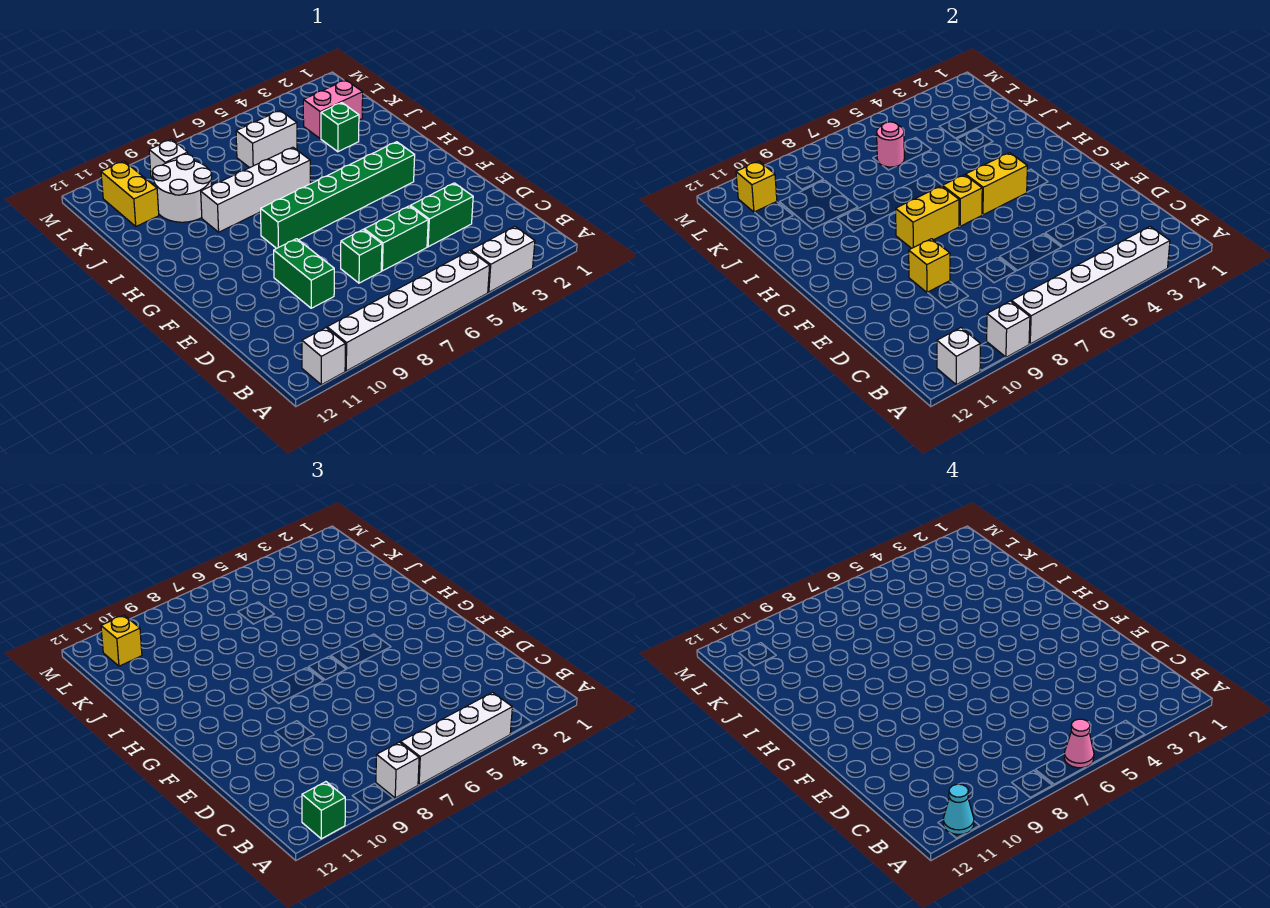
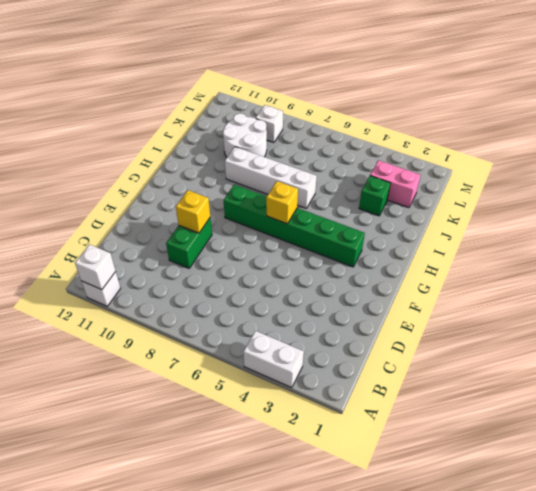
none -> white brick A5:A10 level 1
none -> green brick D3:D4 level 1
none -> green brick D5:D6 level 1
none -> green brick D7 level 1

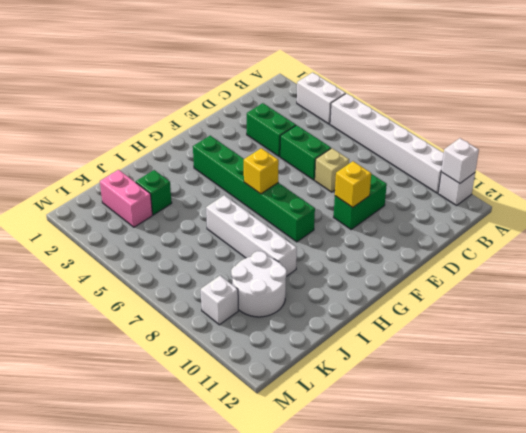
tan brick D7 level 1 -> green brick D7 level 1
none -> white brick K5:K6 level 1
none -> yellow brick K11:L11 level 1
none -> white brick A3:A8 level 2
none -> white brick A9 level 2

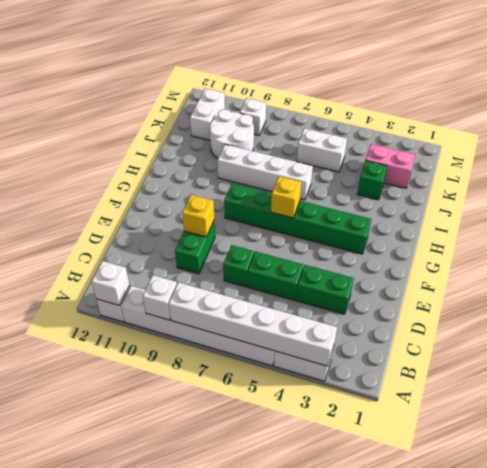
white brick K11:L11 level 1 -> yellow brick K11:L11 level 1
none -> yellow brick G4:G5 level 2
none -> yellow brick G7:G8 level 2
none -> pink round brick K6 level 2
none -> yellow brick L11 level 2

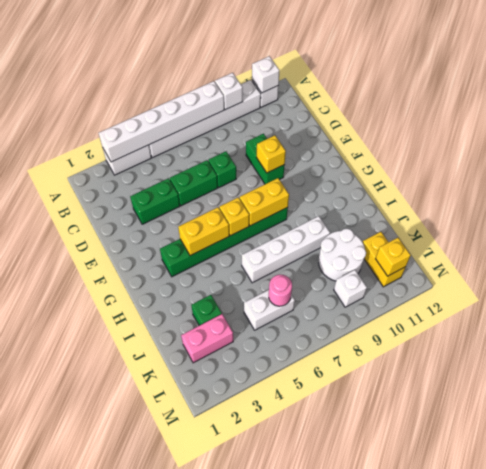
none -> white brick A4:A7 level 3
none -> white brick A8 level 3
none -> green brick A11 level 3
none -> yellow brick L11 level 3

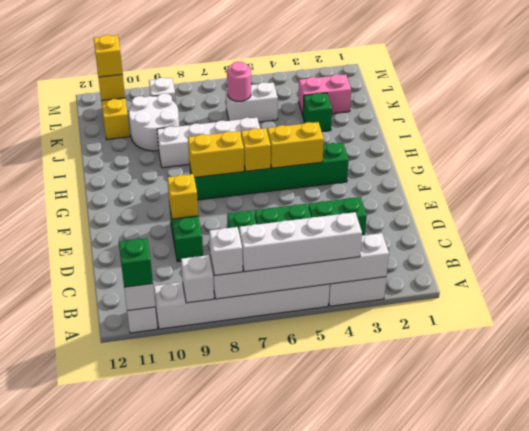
none -> pink cone A6 level 4
none -> cyan cone A11 level 4

